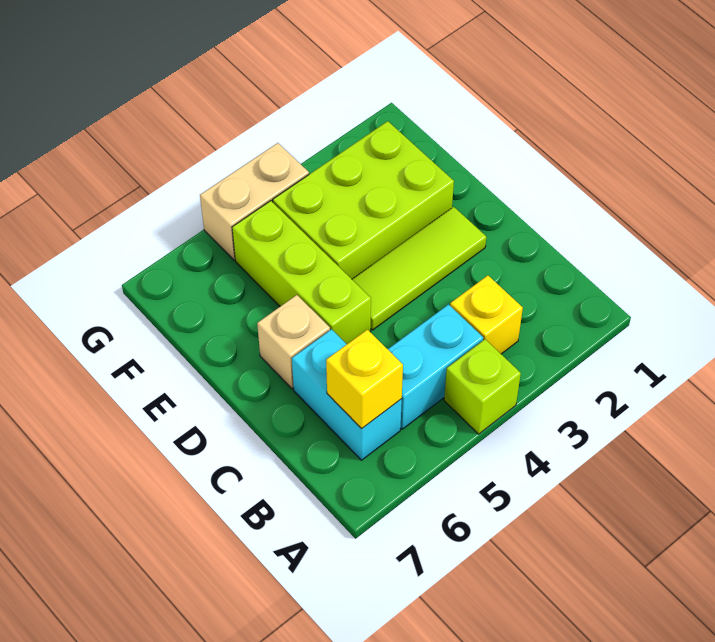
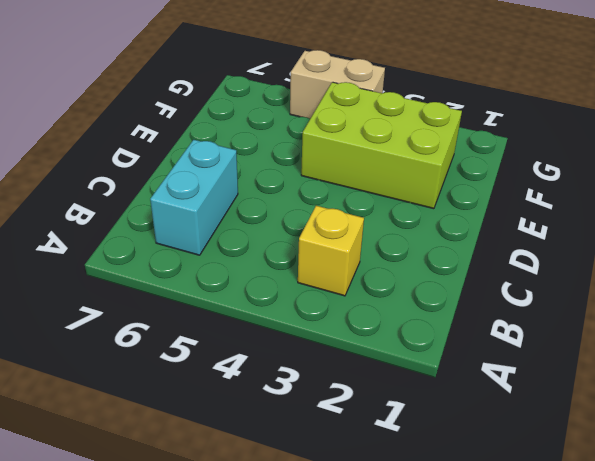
none -> lime brick A4 level 1
none -> cyan brick B4:B5 level 1

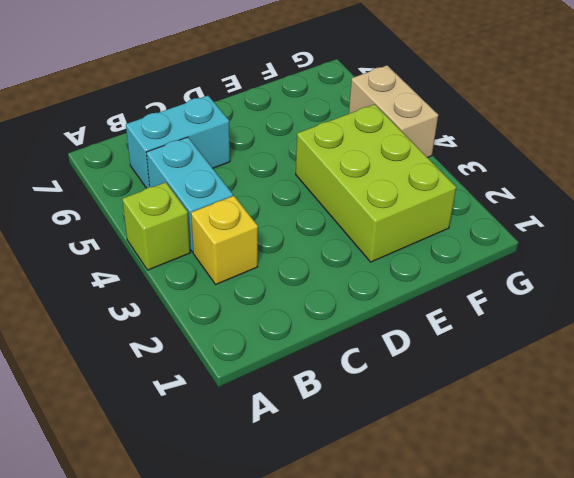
none -> lime tile D2:D4 level 1
none -> lime brick D5:F5 level 1

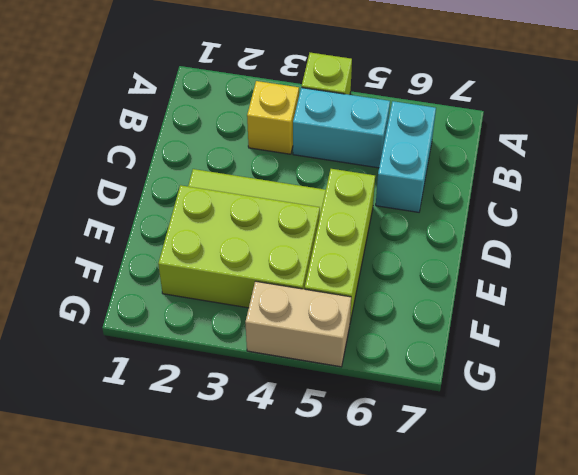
none -> tan brick D6 level 1
none -> yellow brick B6 level 2

